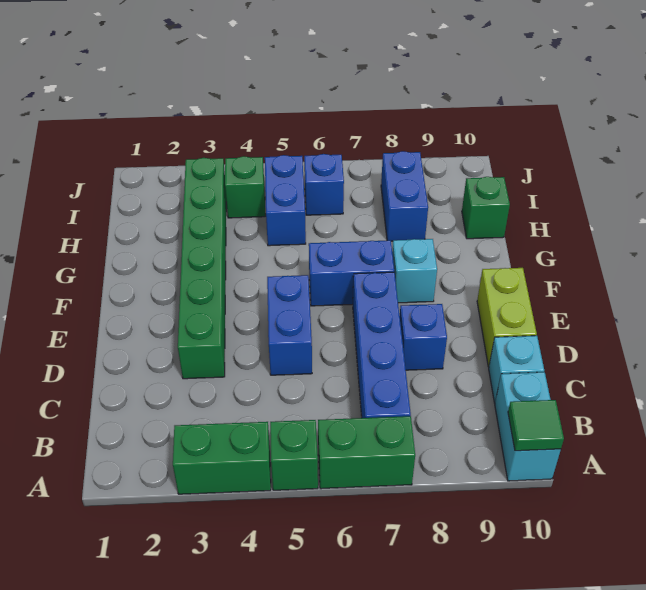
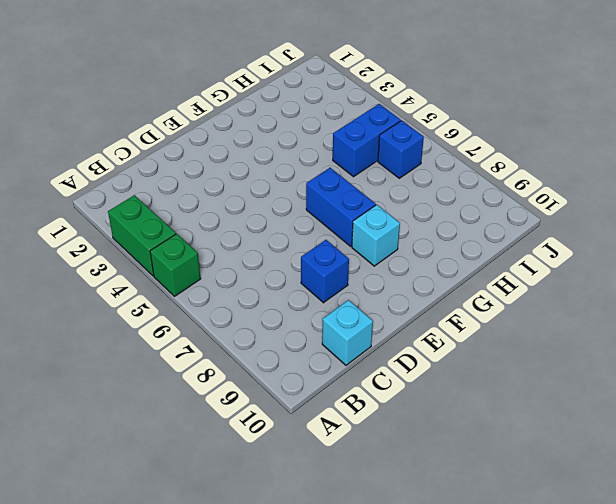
none -> green brick A6:A7 level 1
none -> cyan brick A10:B10 level 1
none -> blue brick B7:E7 level 1

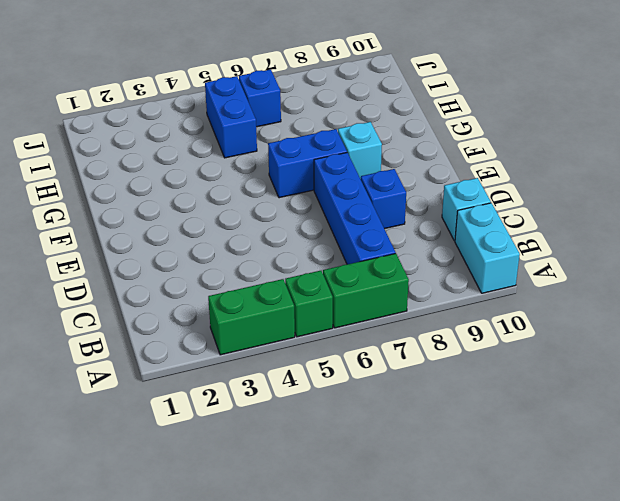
none -> green brick D3:I3 level 1
none -> blue brick D5:E5 level 1
none -> lime brick D10:E10 level 1

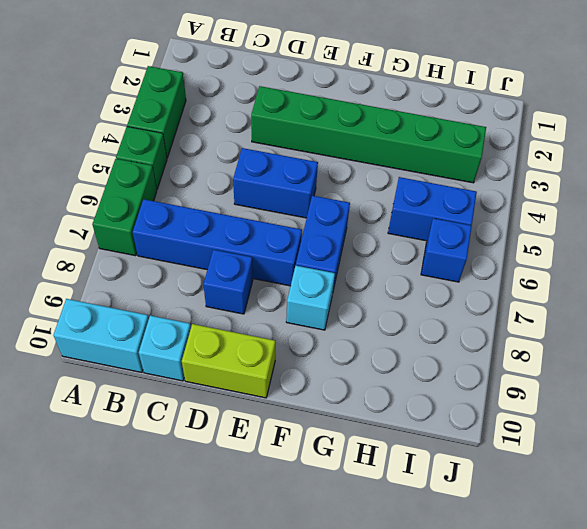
none -> blue brick H8:I8 level 1
none -> green brick H10 level 1
none -> green brick I4 level 1

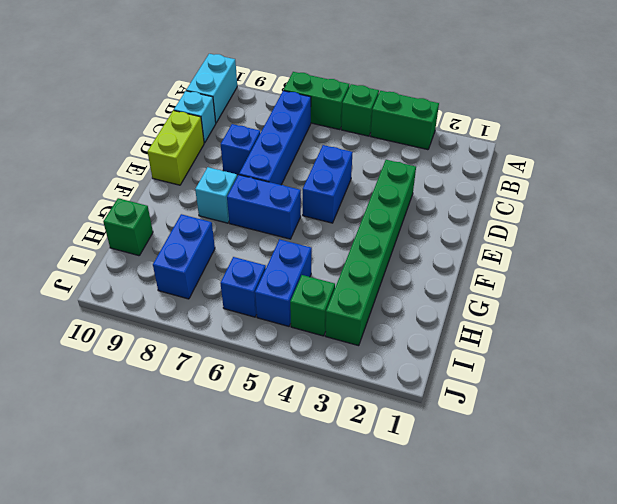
none -> green tile A10 level 2

